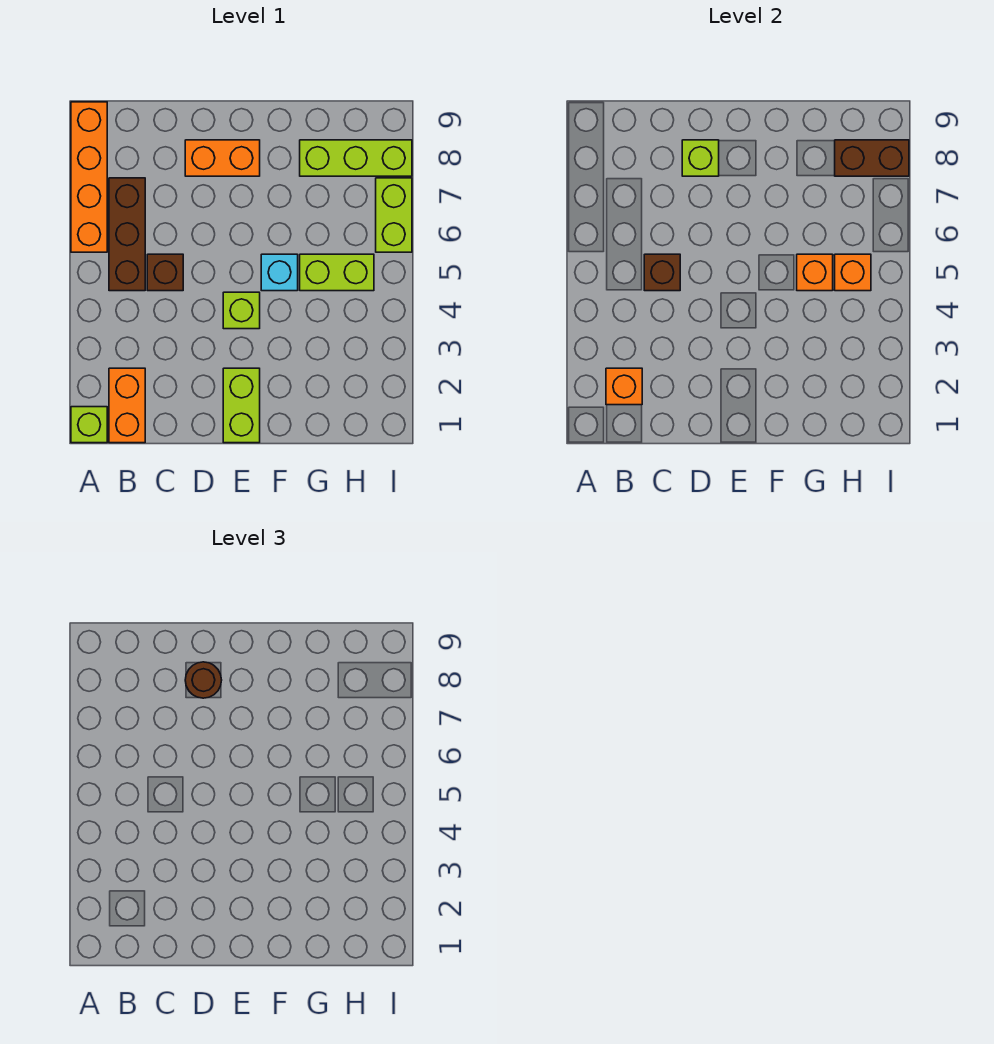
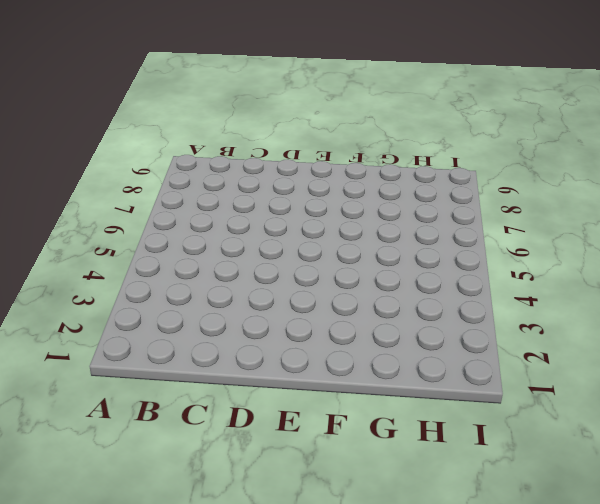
none -> lime brick A1 level 1
none -> orange brick A6:A9 level 1
none -> orange brick B1:B2 level 1

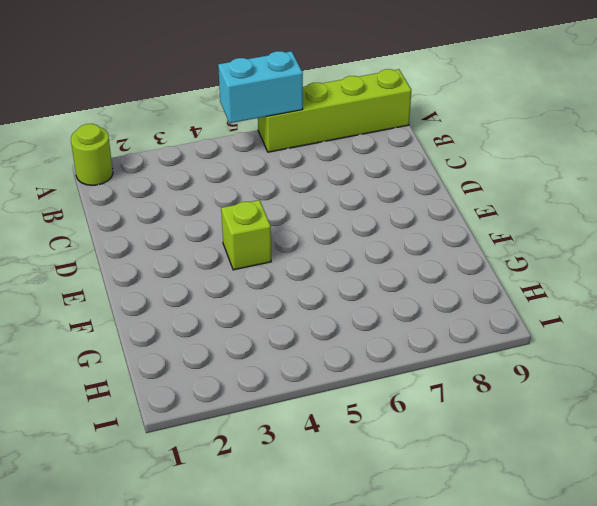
lime round brick A1 level 1 -> lime brick A1 level 1
cyan brick A5:A6 level 2 -> none
lime brick A6:A9 level 1 -> orange brick A6:A9 level 1
none -> orange brick B1:B2 level 1
none -> brown brick B5:B7 level 1
none -> brown brick C5 level 1

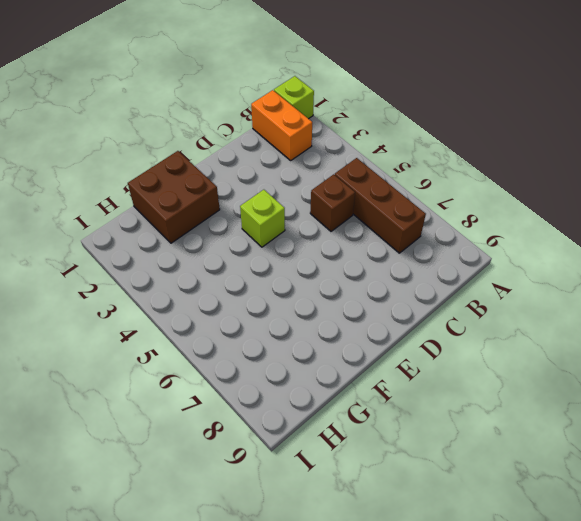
brown brick F1:G2 level 1 -> none
none -> orange brick A6:A9 level 1
none -> orange brick D8:E8 level 1
none -> lime brick E1:E2 level 1

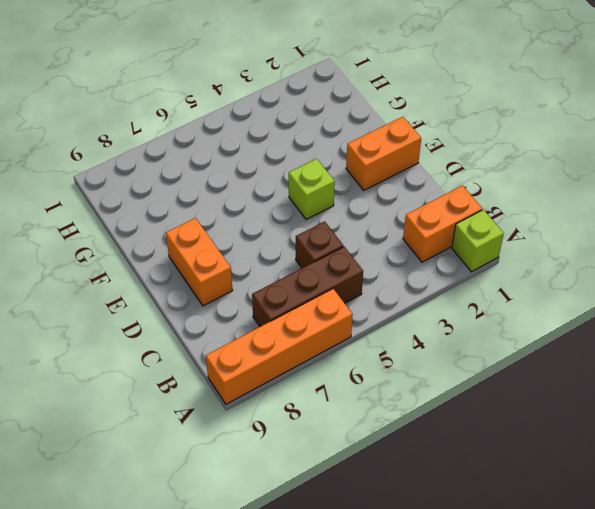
orange brick E1:E2 level 1 -> lime brick E1:E2 level 1
none -> cyan brick F5 level 1
none -> lime brick G5:H5 level 1
none -> lime brick G8:I8 level 1

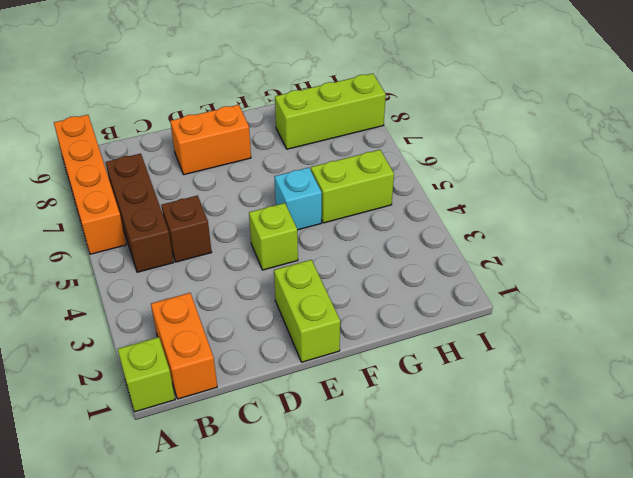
none -> lime brick I6:I7 level 1
none -> orange brick B2 level 2
none -> brown brick C5 level 2

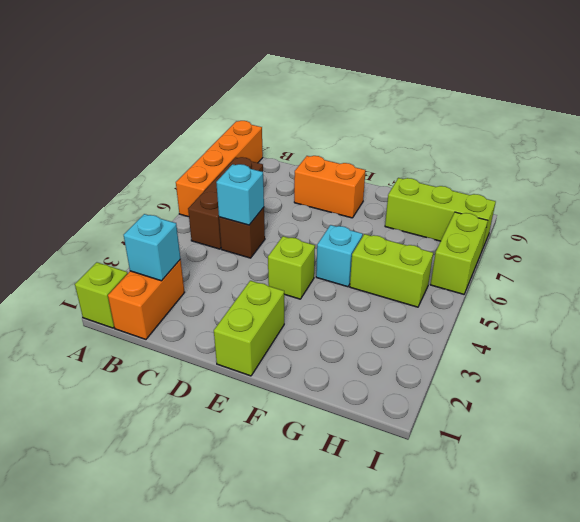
cyan brick B2 level 2 -> orange brick B2 level 2
cyan brick C5 level 2 -> brown brick C5 level 2
none -> lime brick D8 level 2
none -> orange brick G5 level 2
none -> orange brick H5 level 2

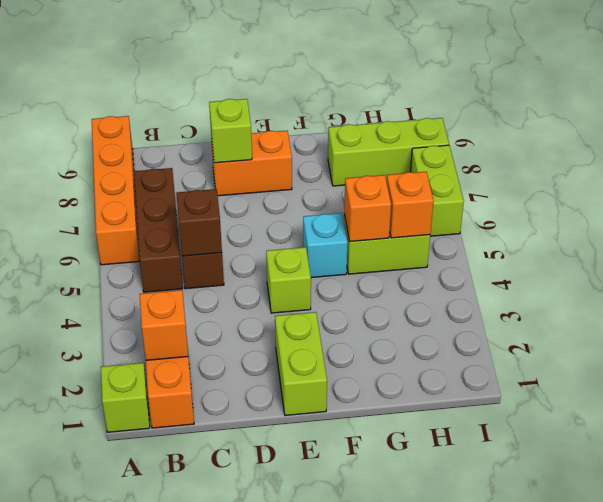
none -> brown brick H8:I8 level 2
none -> brown round brick D8 level 3

